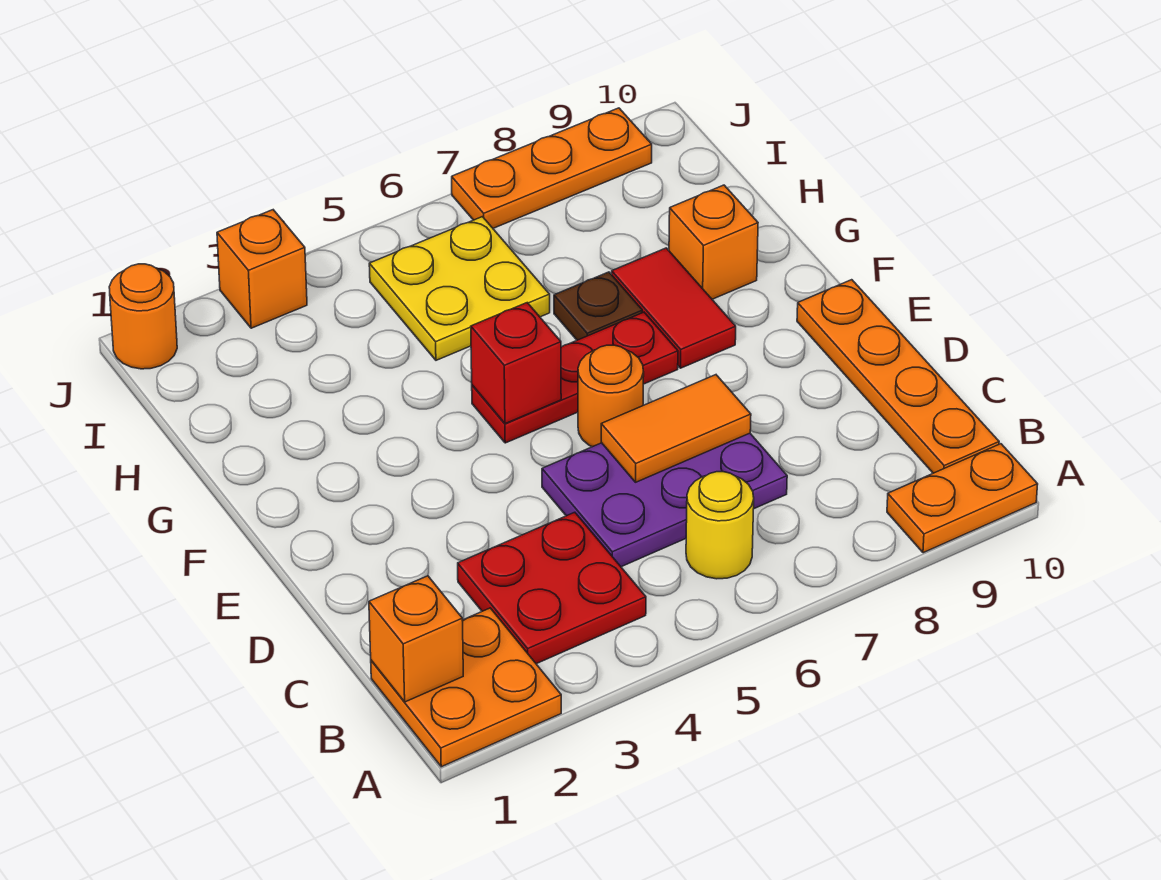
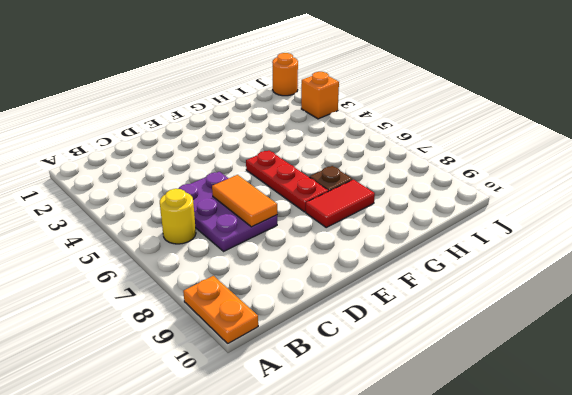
none -> orange plate A1:B2 level 1
none -> red plate B3:C4 level 1
none -> orange plate B10:E10 level 1

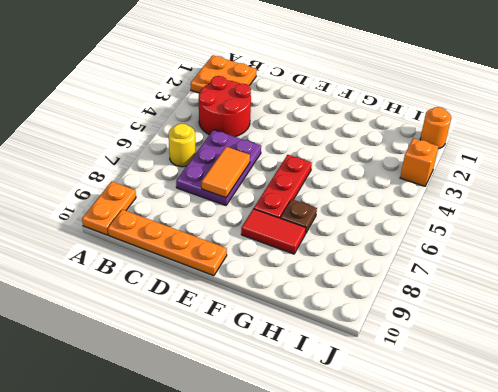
red round brick B3:C4 level 1 -> red plate B3:C4 level 1
none -> orange round brick E6 level 1
none -> orange brick G9 level 1
none -> yellow plate H5:I6 level 1

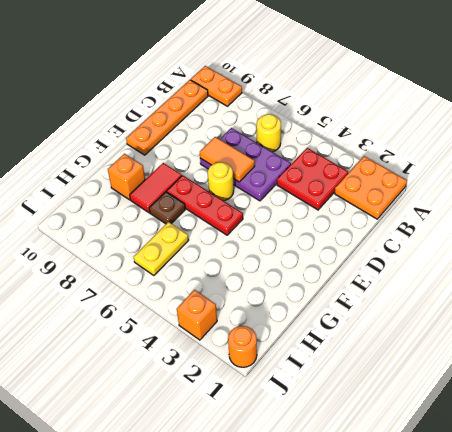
yellow round brick E6 level 1 -> orange round brick E6 level 1
yellow plate H6:I6 level 1 -> yellow plate H5:I6 level 1
none -> orange plate J7:J9 level 1
none -> orange brick B1 level 2
none -> red brick F5 level 2

